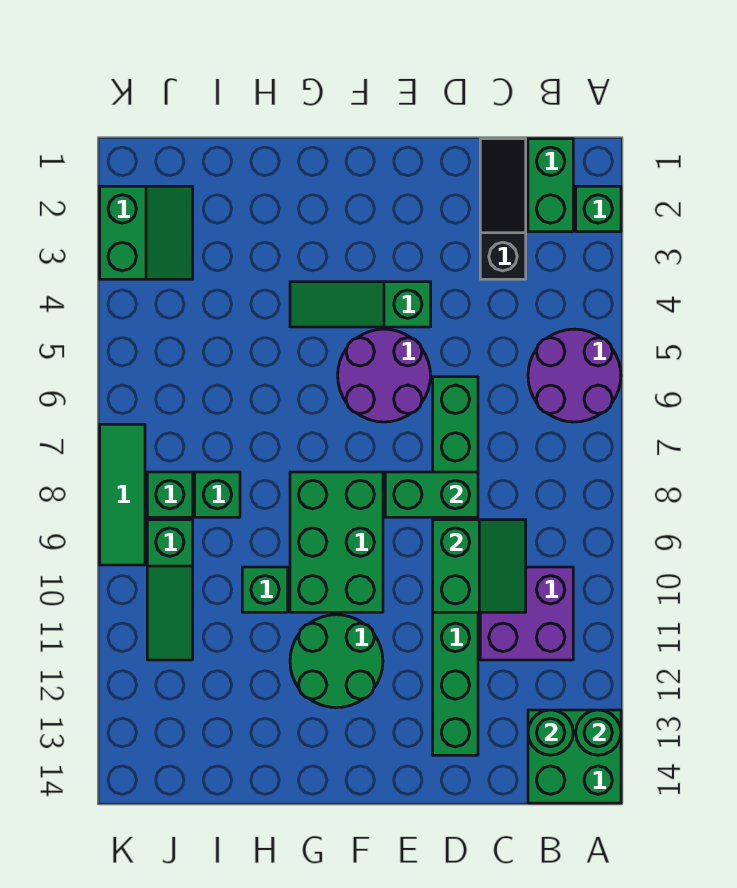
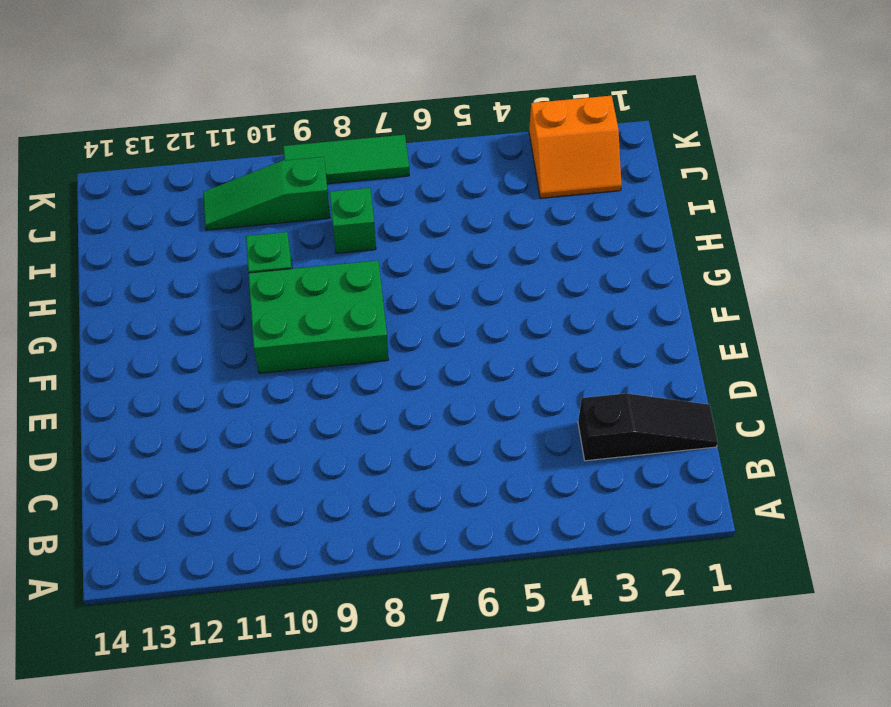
orange slope J2:K3 level 1 top K -> green slope J2:K3 level 1 top K
none -> green brick A2 level 1
none -> purple round brick A5:B6 level 1
none -> green brick A13:B14 level 1

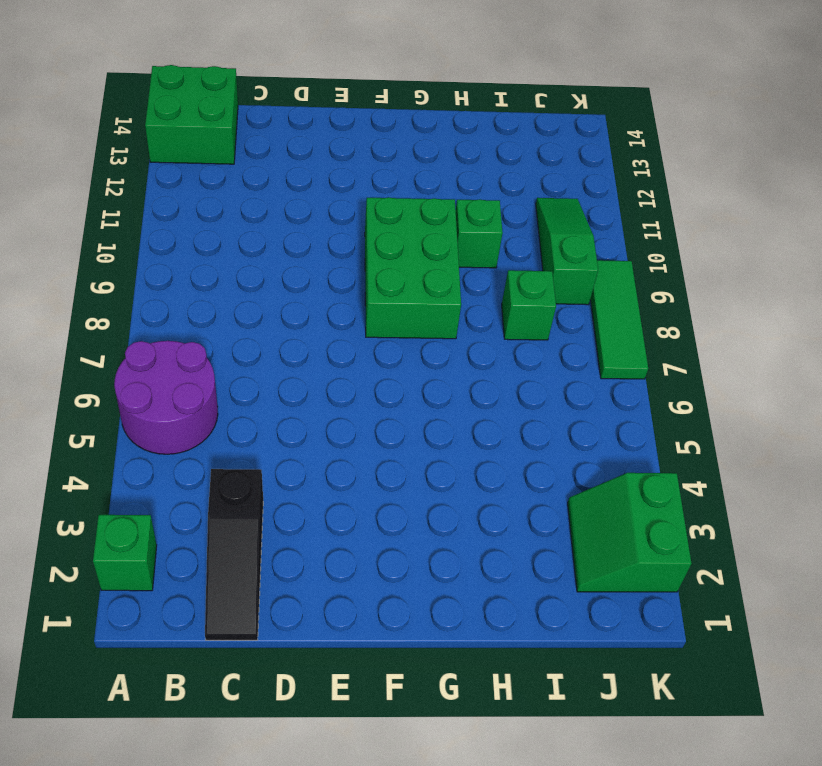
none -> green brick B1:B2 level 1
none -> purple brick B10:C11 level 1
none -> green brick D6:D13 level 1

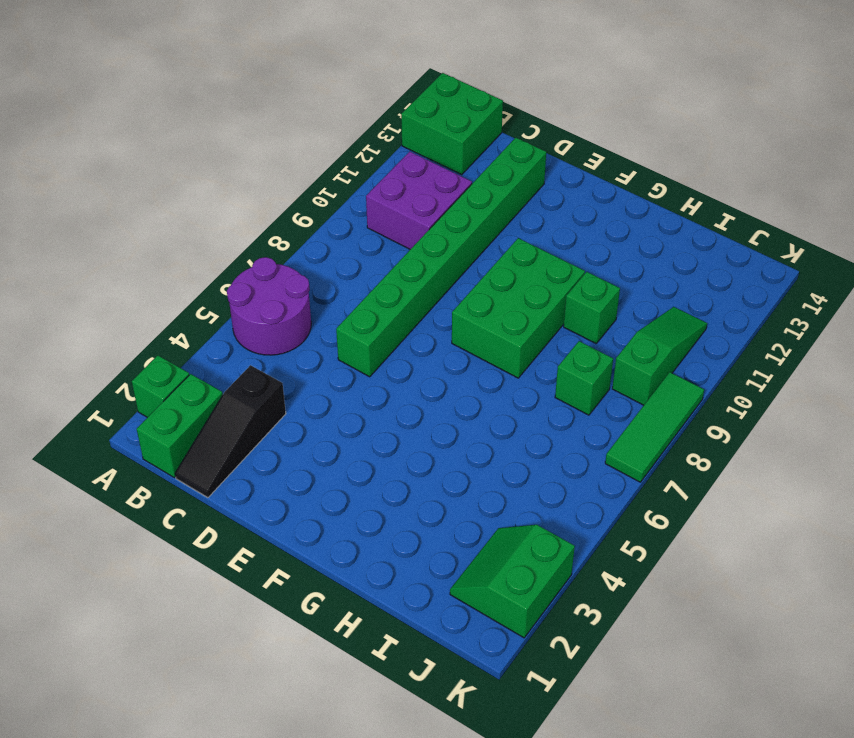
none -> green slope E4:G4 level 1 top E
none -> purple round brick E5:F6 level 1
none -> green round brick F11:G12 level 1

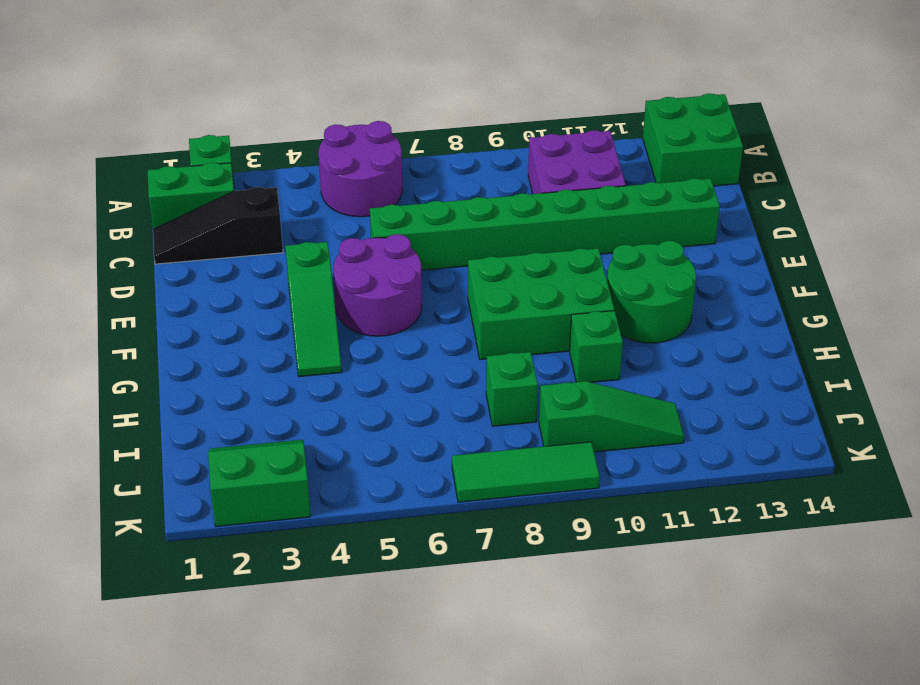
none -> green brick J8 level 1
none -> green round brick A13 level 2
none -> green round brick B13 level 2

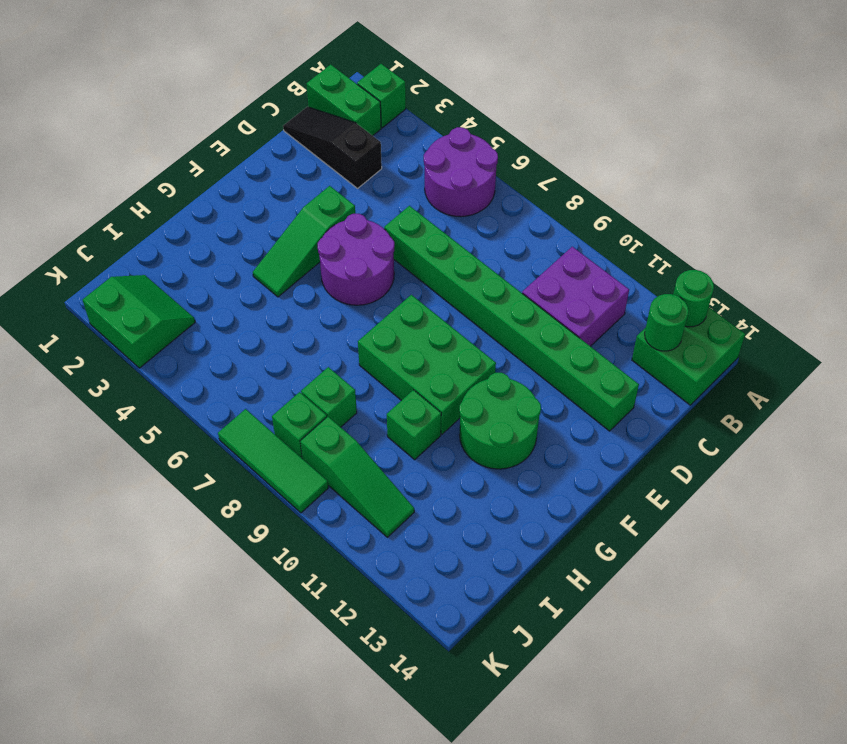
none -> green slope C9:D10 level 2 top D
none -> green brick D8:E8 level 2

